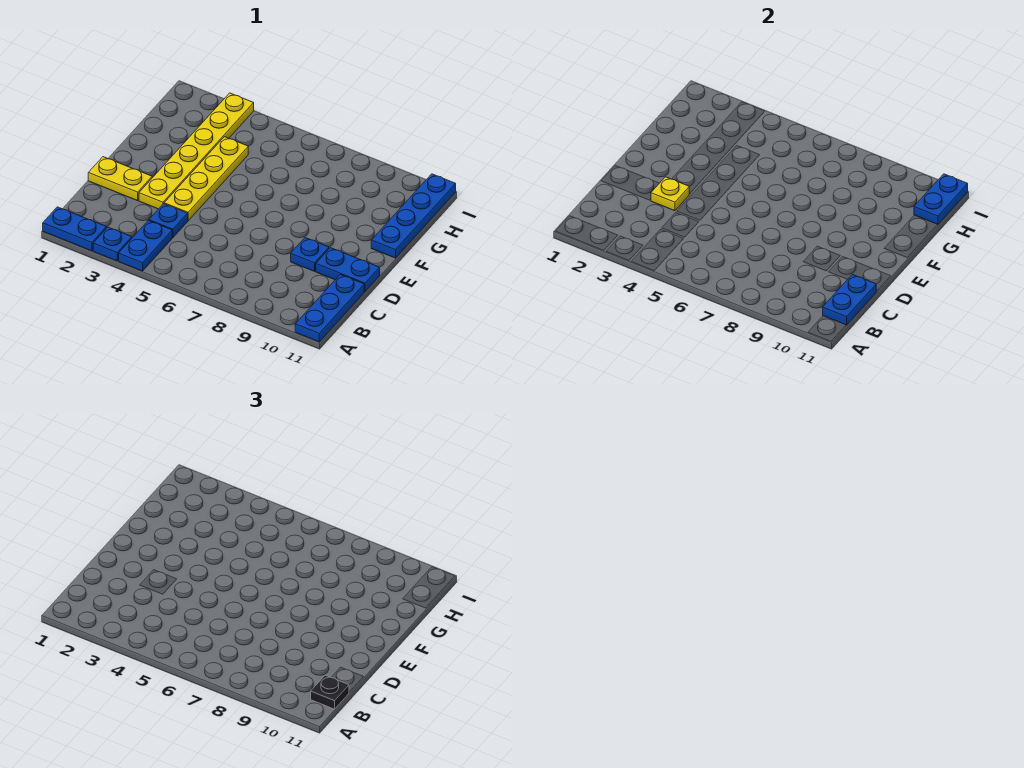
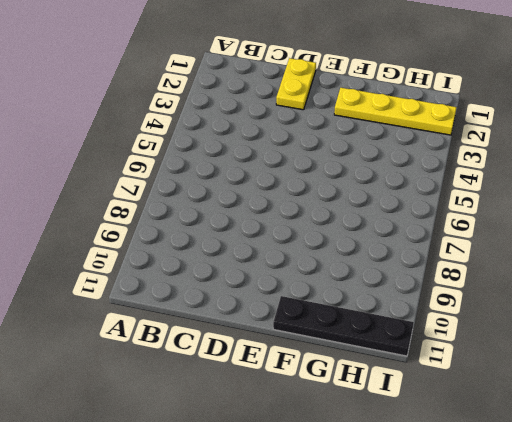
yellow plate F2:I2 level 1 -> yellow plate D4:G4 level 1
black plate F11:I11 level 1 -> blue plate F11:I11 level 1
none -> blue plate A1:A2 level 1
none -> blue plate A3 level 1
none -> blue plate A4:B4 level 1

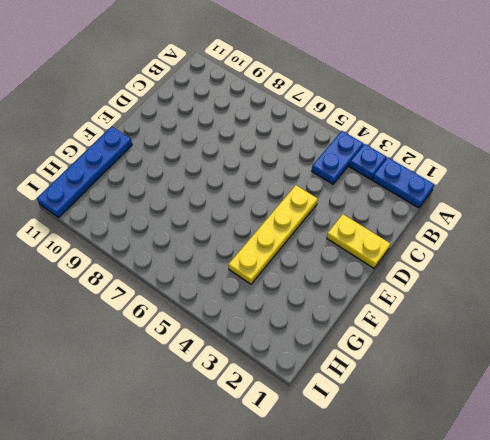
none -> blue plate A11:C11 level 1
none -> blue plate C4 level 1
none -> yellow plate D3:I3 level 1

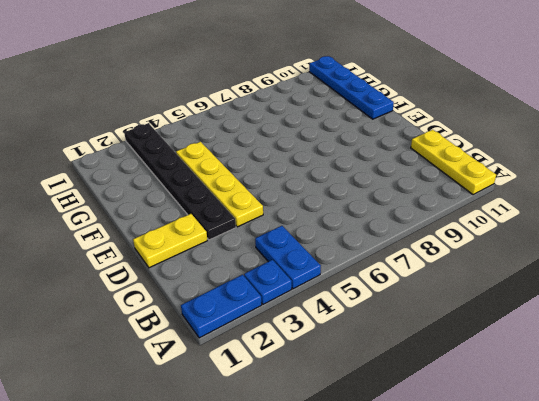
yellow plate A11:C11 level 1 -> blue plate A11:C11 level 1
black plate D3:I3 level 1 -> yellow plate D3:I3 level 1
none -> blue plate C4 level 1
none -> blue plate D9 level 1
none -> blue plate D10:D11 level 1

